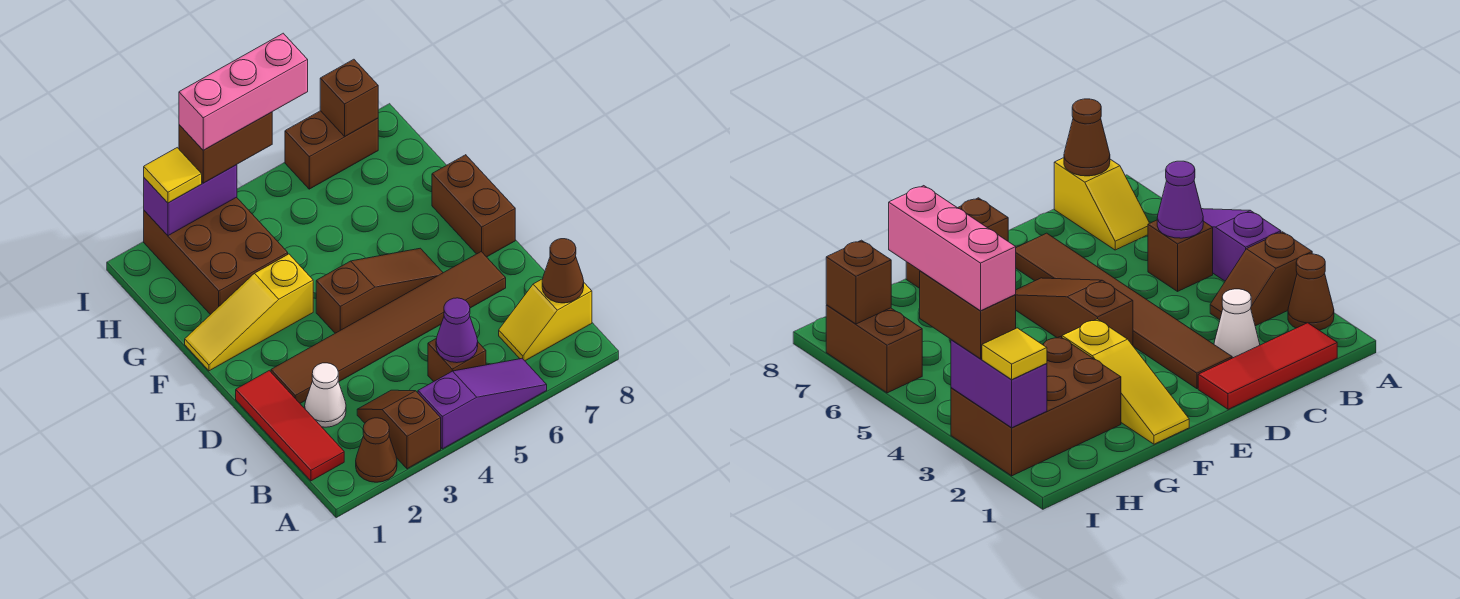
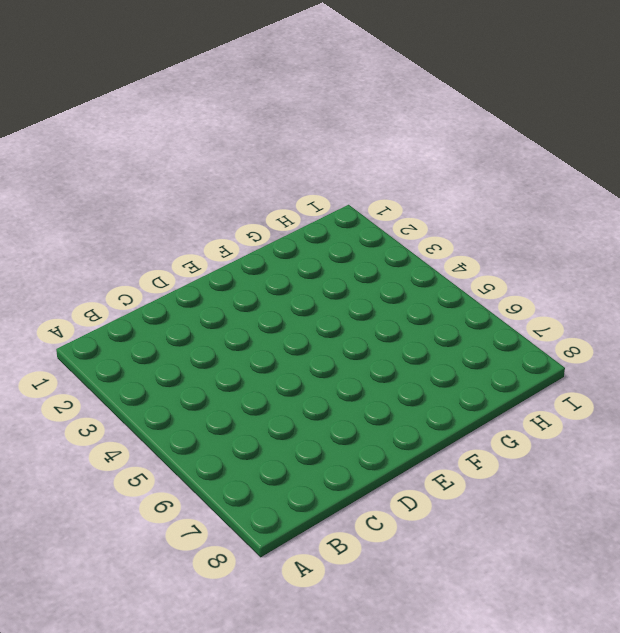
none -> brown cone A2 level 1
none -> brown slope A3:B3 level 1 top A
none -> purple slope A4:A6 level 1 top 4

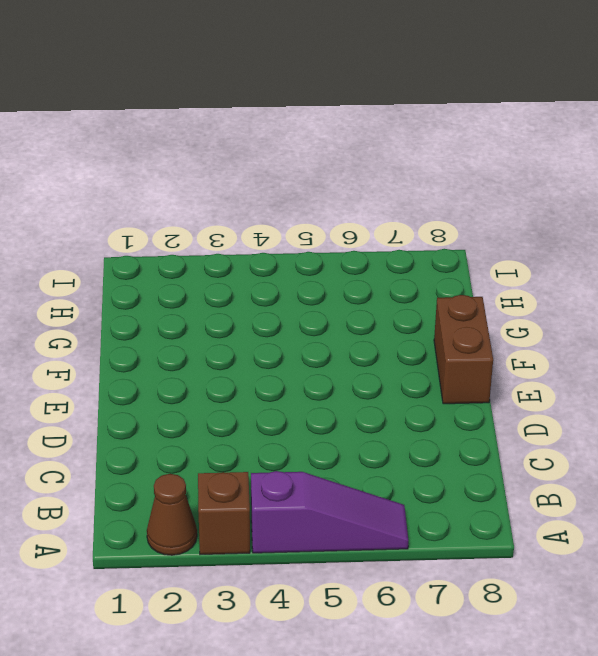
none -> red tile B1:D1 level 1
none -> brown brick B5 level 1
none -> yellow slope B7:B8 level 1 top 8

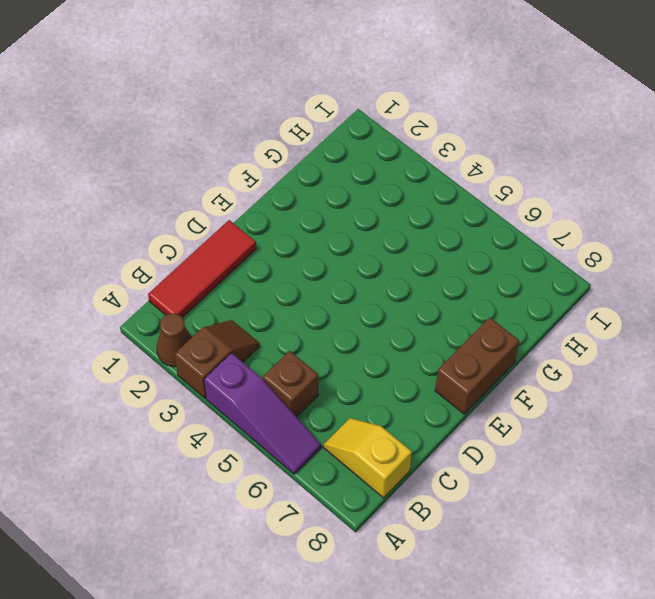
none -> white cone C2 level 1
none -> brown tile D2:D7 level 1
none -> brown slope E4:E6 level 1 top 4

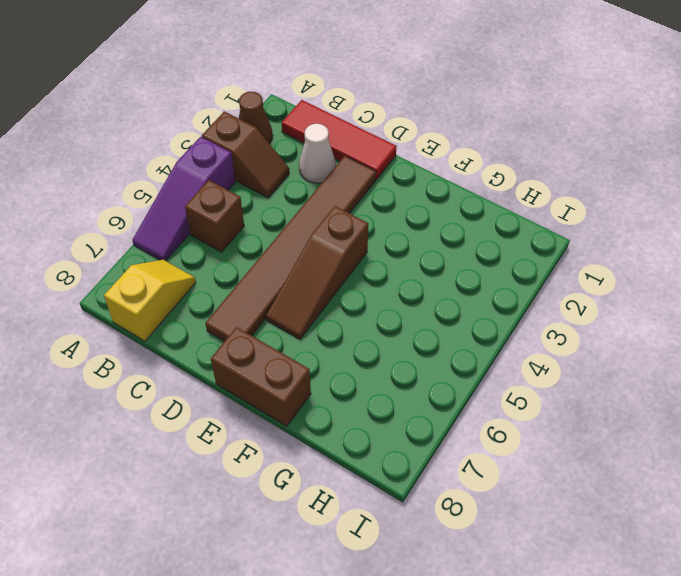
none -> yellow slope F1:F3 level 1 top 3
none -> brown brick G2:I3 level 1
none -> brown brick I6:I7 level 1

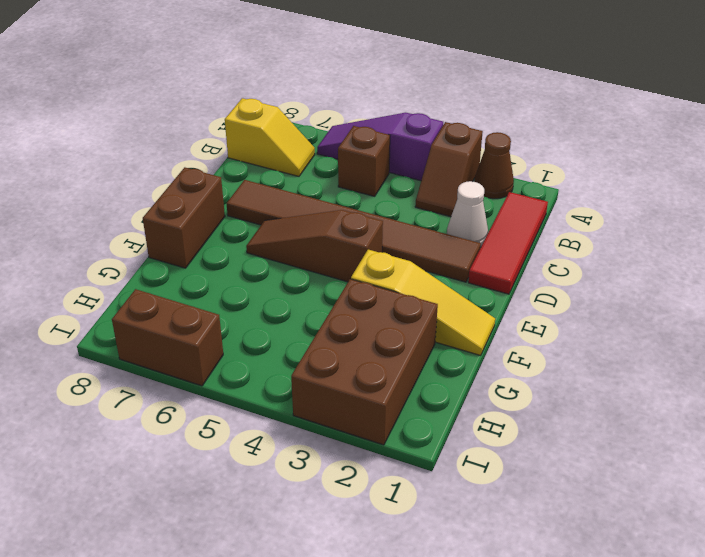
none -> purple cone B5 level 2
none -> brown cone B8 level 2
none -> purple brick I2:I3 level 2

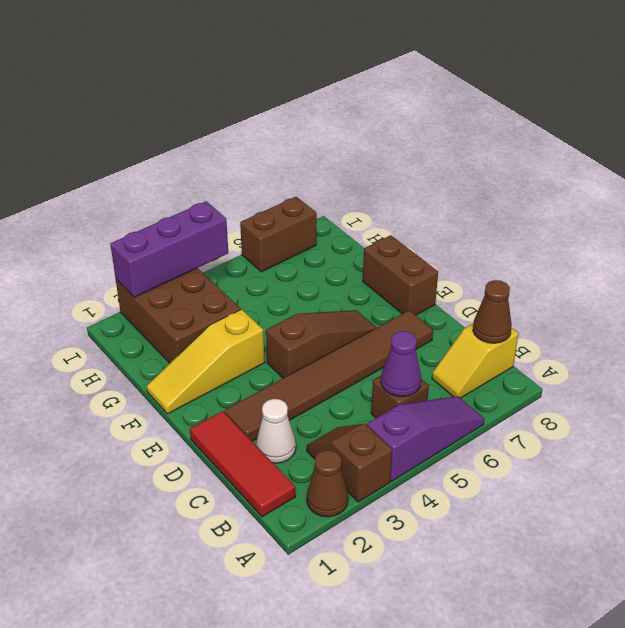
purple brick I2:I4 level 2 -> purple brick I2:I3 level 2
none -> brown brick I7 level 2
none -> yellow tile I2 level 3
none -> brown brick I3:I4 level 3

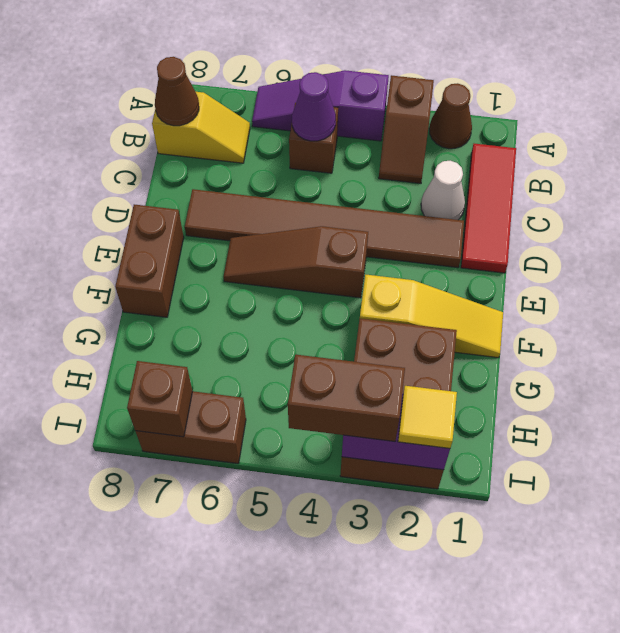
none -> pink brick I3:I5 level 4

